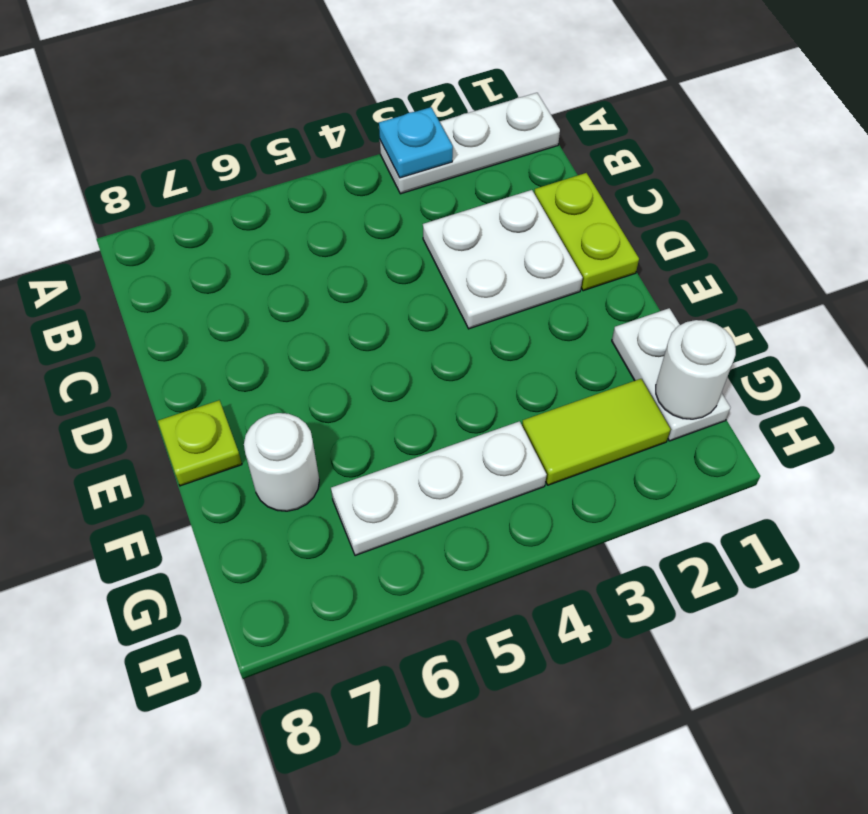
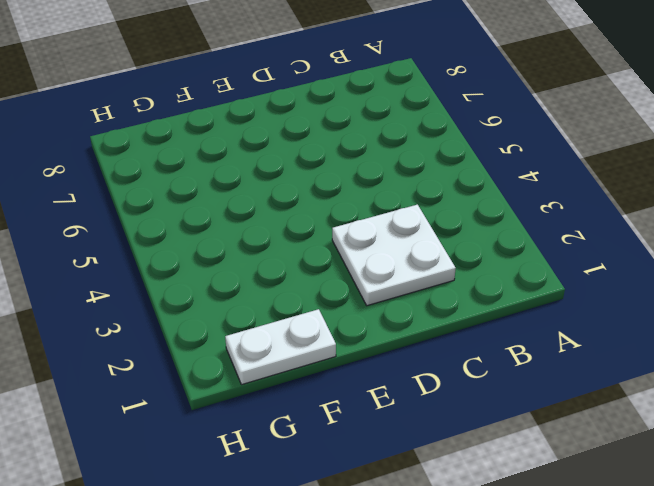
none -> white plate A1:A3 level 1
none -> lime plate C1:D1 level 1

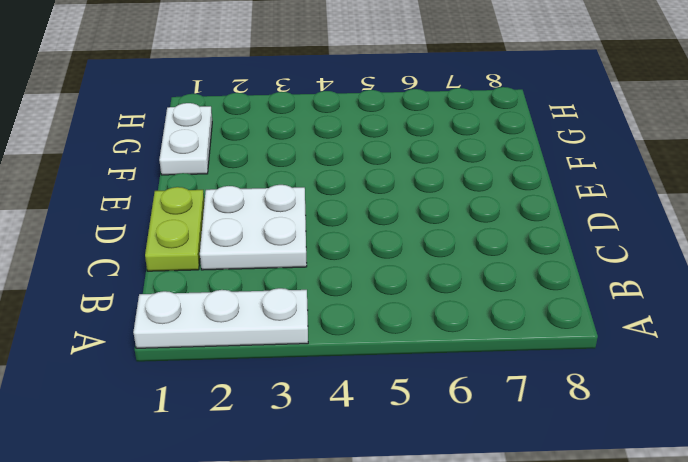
none -> lime plate E8 level 1
none -> white round brick F7 level 1

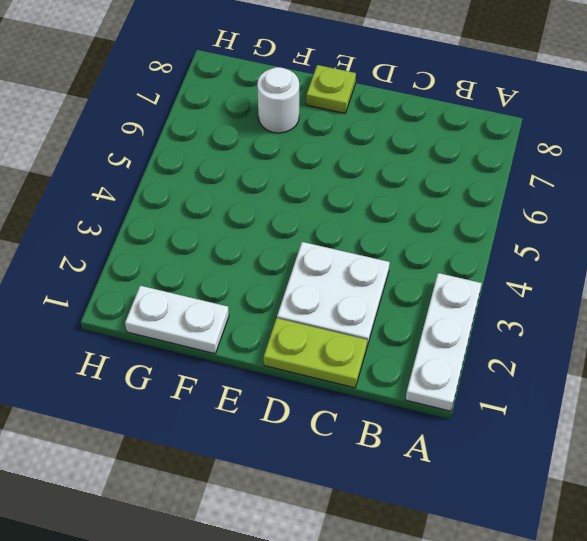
none -> lime tile G2:G3 level 1
none -> white plate G4:G6 level 1

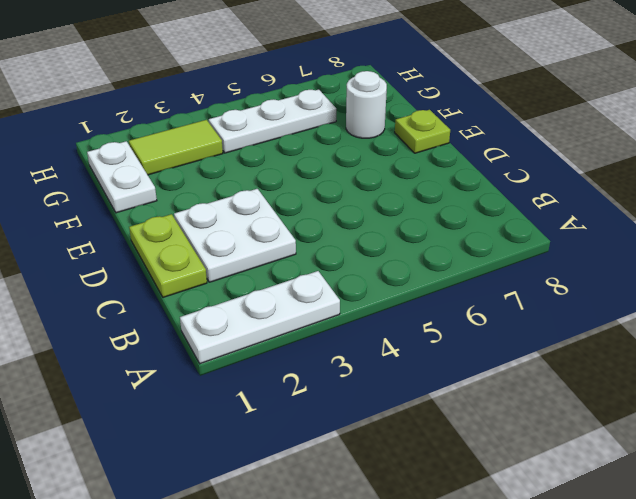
none -> cyan plate A3 level 2
none -> white round brick G1 level 2

